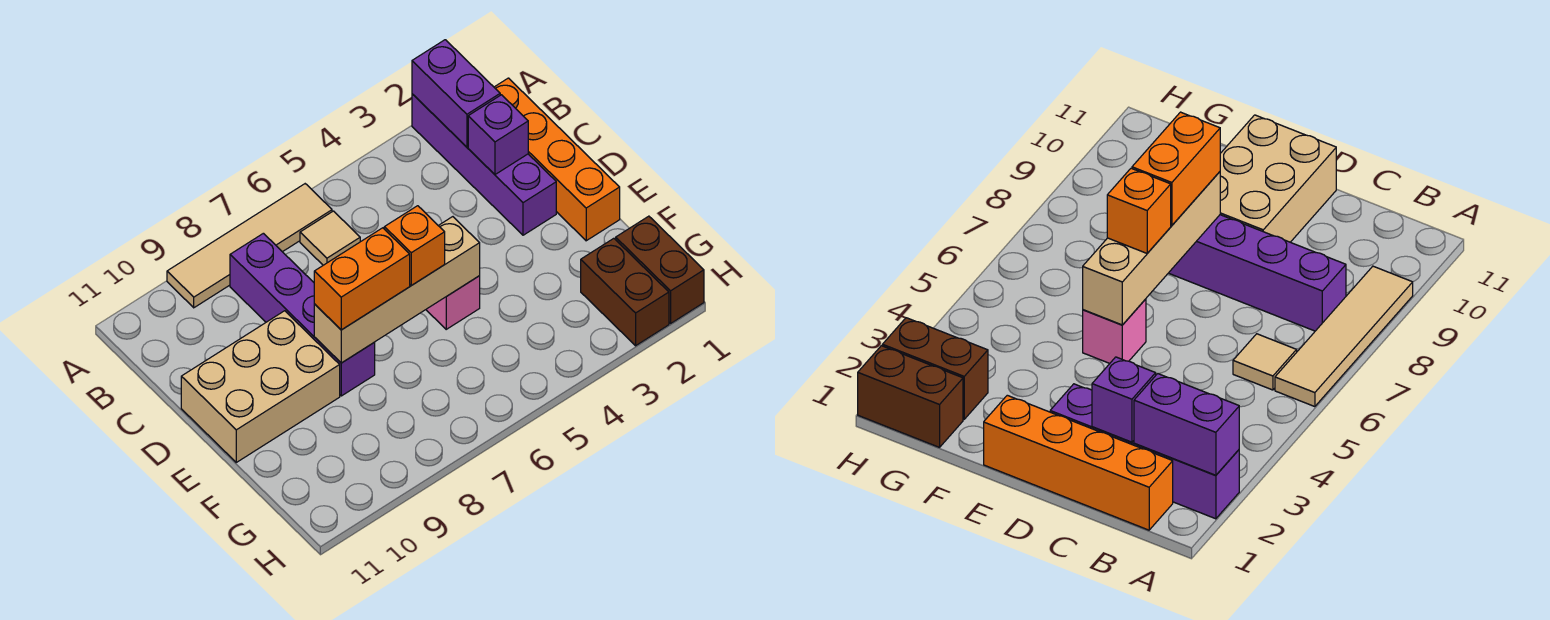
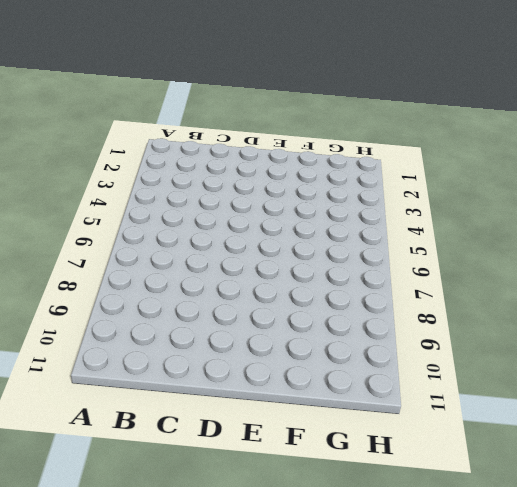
none -> purple brick A2:D2 level 1
none -> tan tile A6:A9 level 1
none -> orange brick B1:E1 level 1

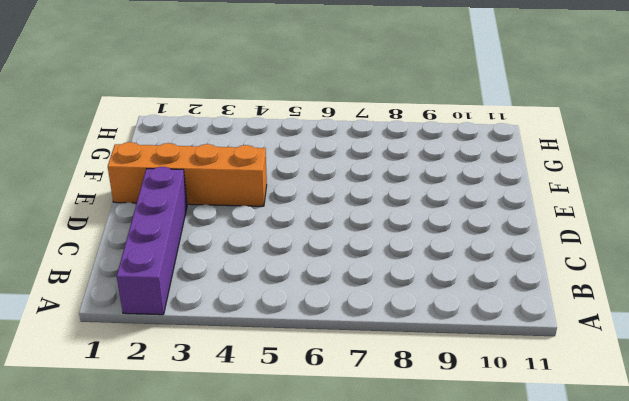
orange brick E1:E4 level 1 -> orange brick B1:E1 level 1
none -> tan tile A6:A9 level 1
none -> tan tile B6 level 1
none -> purple brick B8:E8 level 1

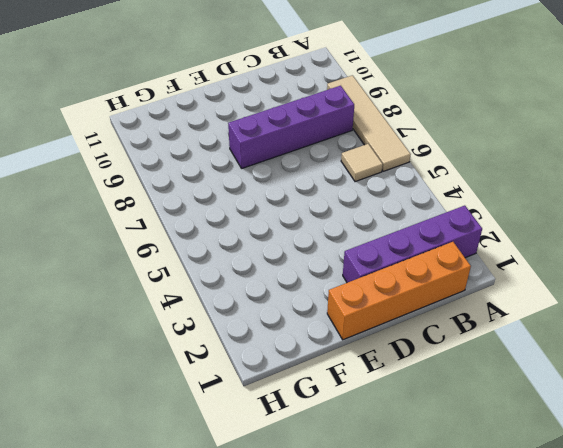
none -> tan brick D9:E11 level 1
none -> pink brick E5 level 1
none -> brown brick G1:H1 level 1

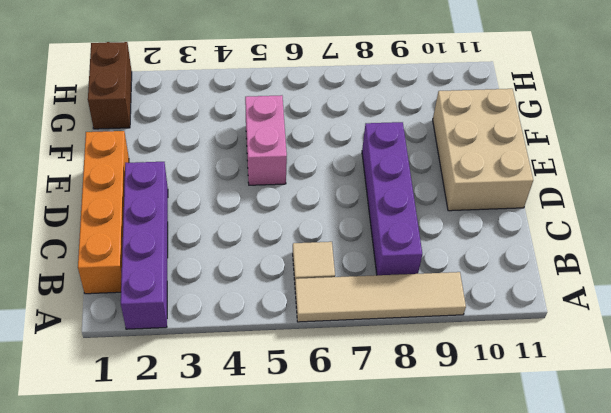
tan brick D10:F11 level 1 -> tan brick D9:E11 level 1
pink brick E5:F5 level 1 -> pink brick E5 level 1
none -> brown brick G2:H2 level 1
none -> purple brick A2:B2 level 2
none -> purple brick C2 level 2

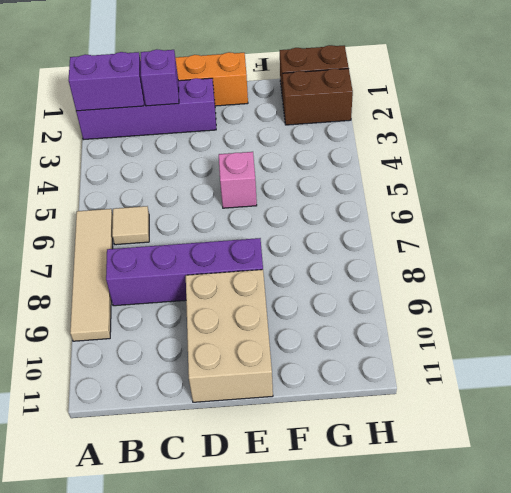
none -> tan brick E5:E8 level 2
none -> orange brick E6 level 3
none -> orange brick E7:E8 level 3

